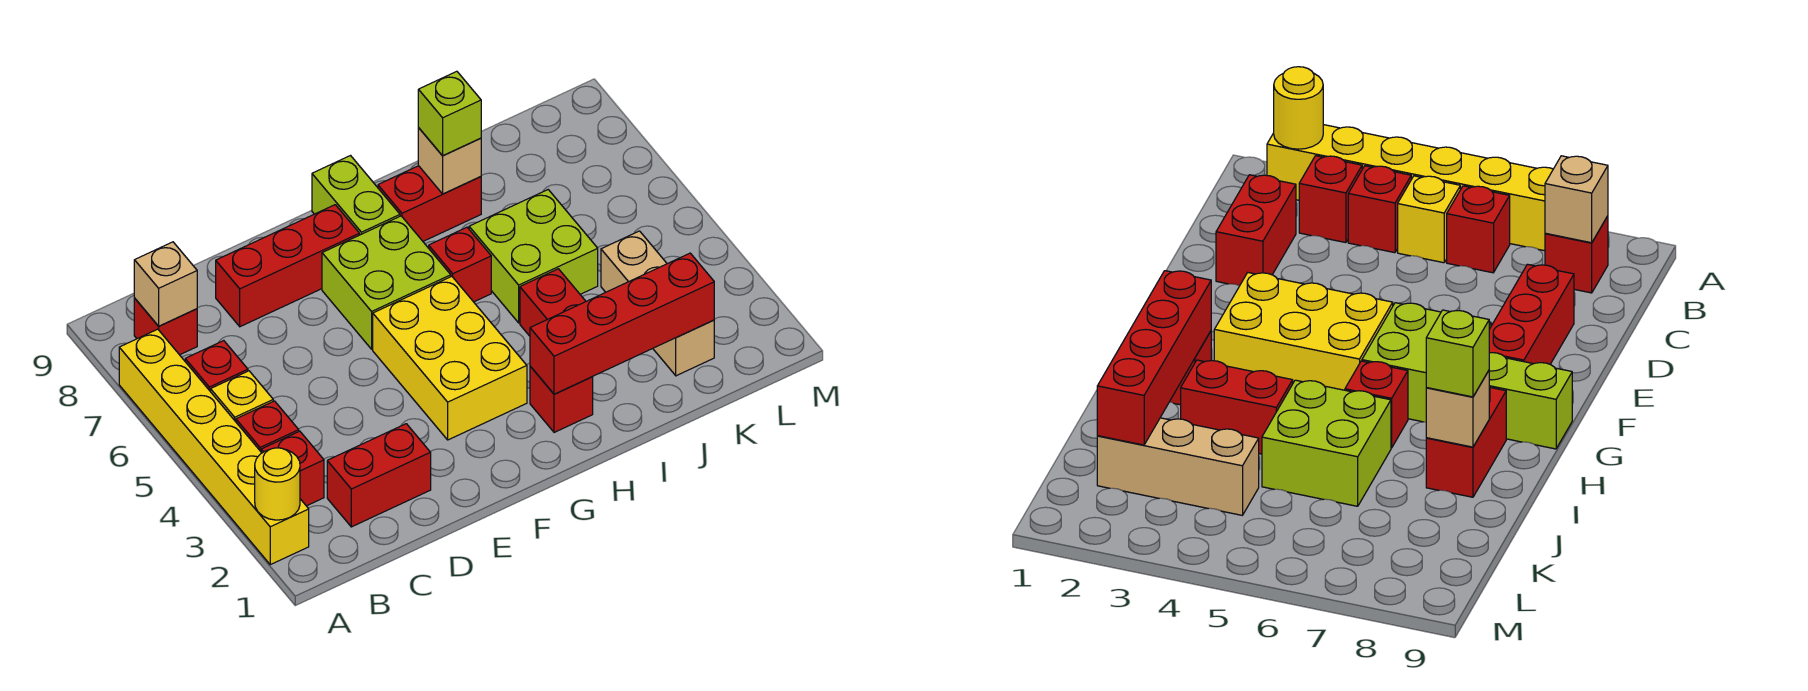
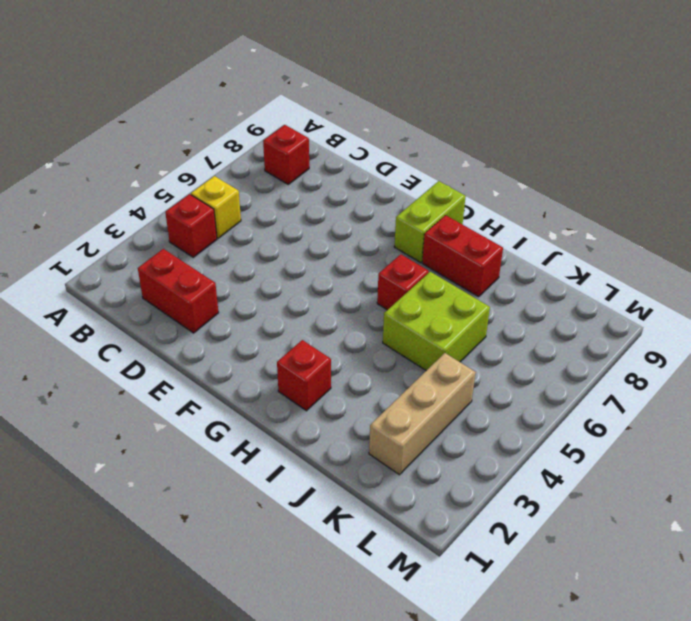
none -> yellow brick A2:A7 level 1
none -> red brick B3 level 1
none -> red brick B6 level 1

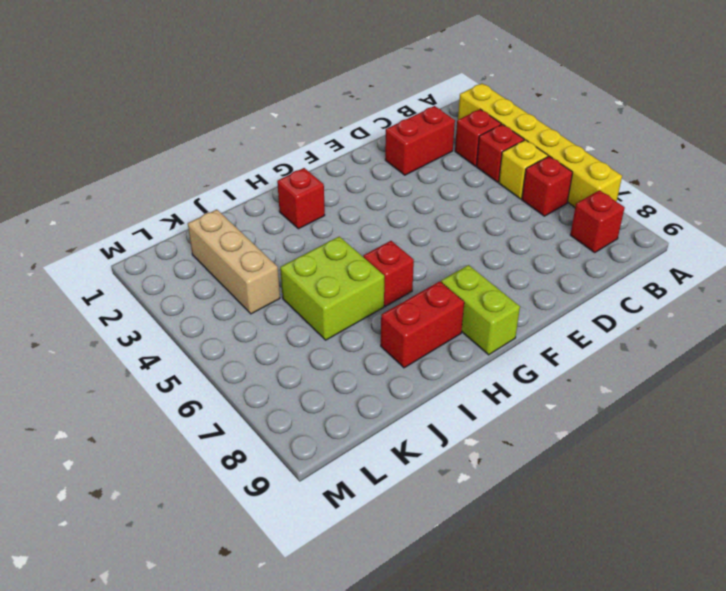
none -> red brick D8:F8 level 1
none -> yellow brick F3:G5 level 1
none -> lime brick F6:G7 level 1

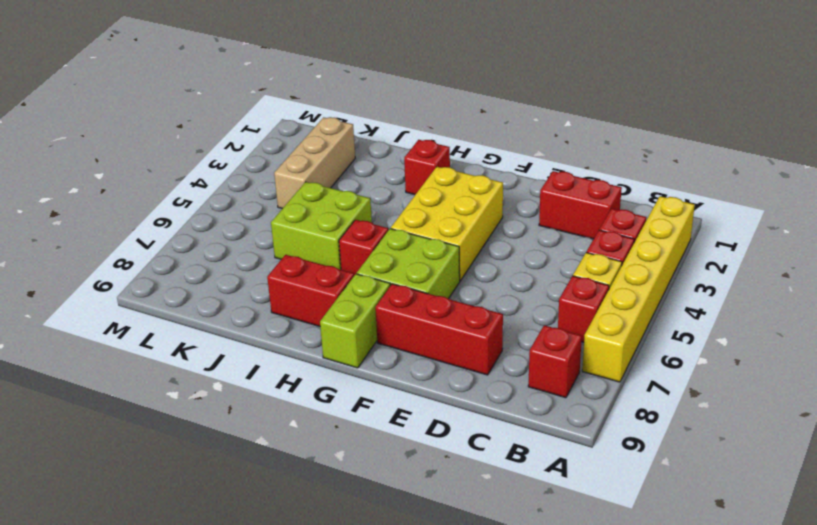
none -> red brick I3:I4 level 1
none -> yellow round brick A2 level 2
none -> tan brick B8 level 2

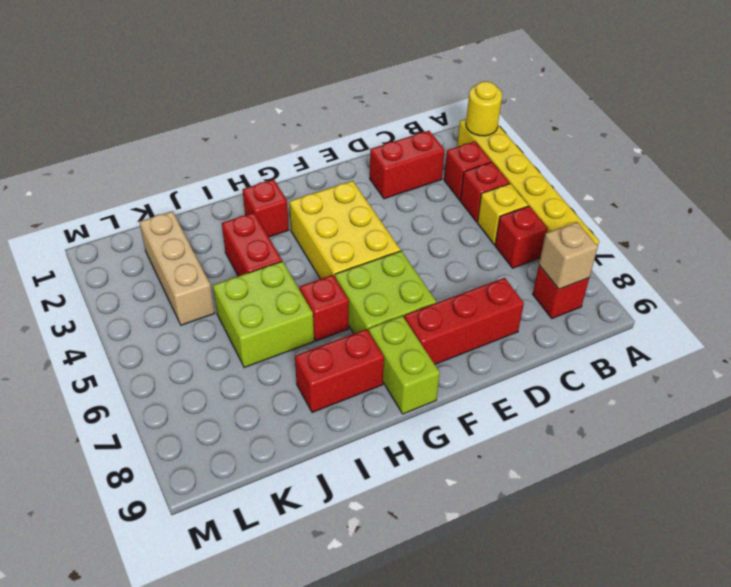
none -> red brick H2:K2 level 2
none -> tan brick I8 level 2
none -> lime brick I8 level 3

